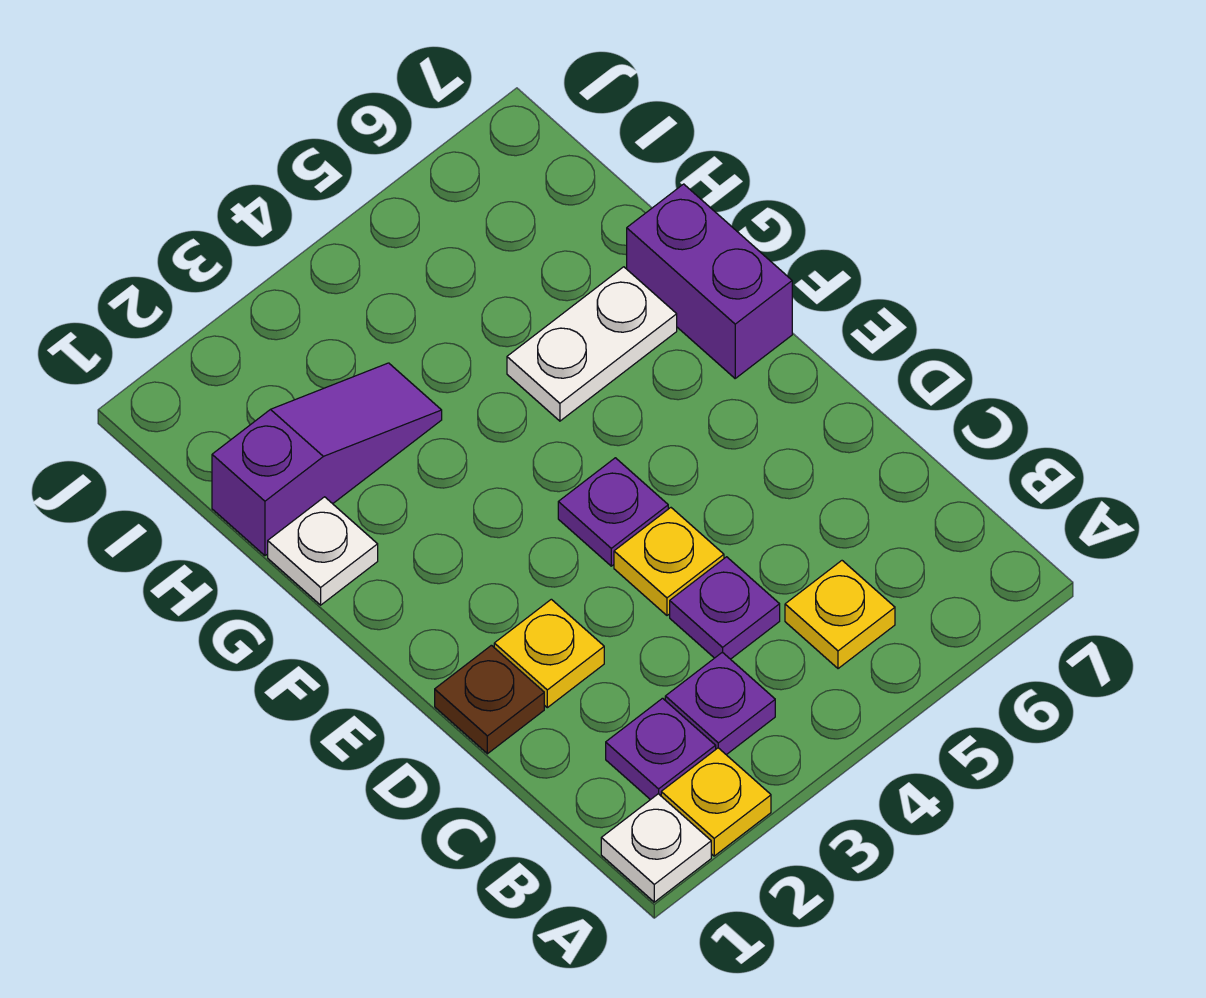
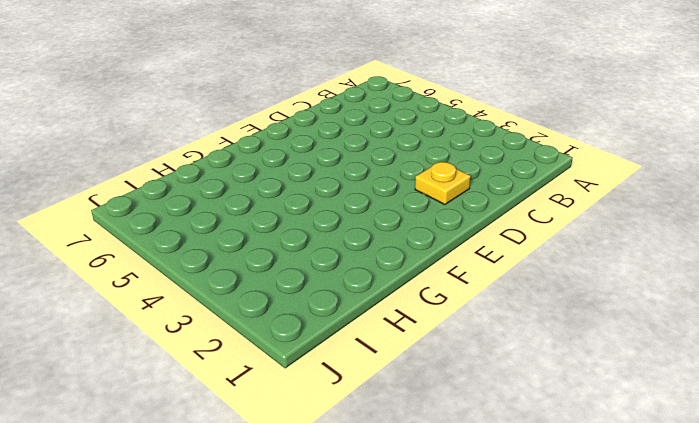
none -> white plate A1 level 1
none -> yellow plate A2 level 1
none -> purple plate B2 level 1

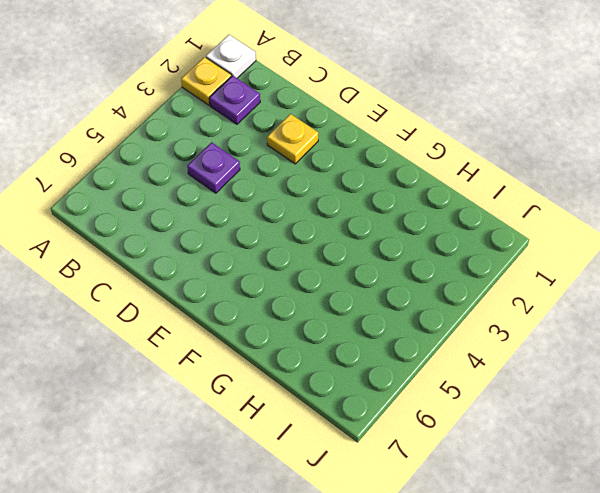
none -> purple plate B3 level 1
none -> yellow plate B5 level 1
none -> brown plate D1 level 1

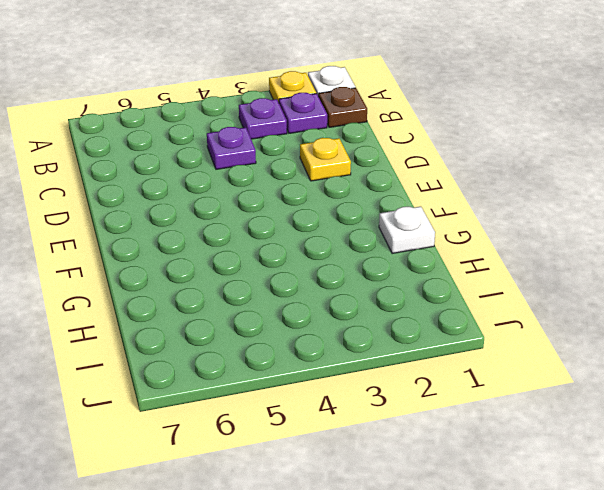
brown plate B1 level 1 -> brown plate D1 level 1
none -> yellow plate B5 level 1
none -> yellow plate D4 level 1
none -> purple plate E4 level 1

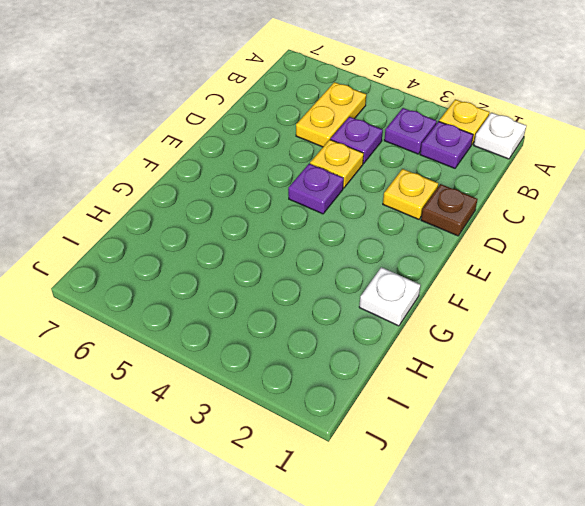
yellow plate B5:C5 level 1 -> yellow plate B5 level 1
none -> purple brick F7:G7 level 1
none -> white plate G5:G6 level 1
none -> purple slope H1:H3 level 1 top 1

